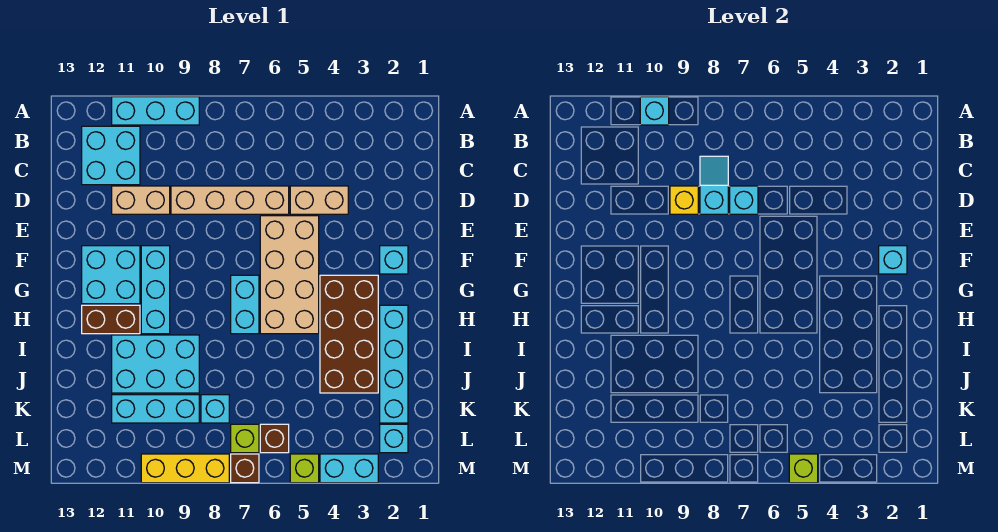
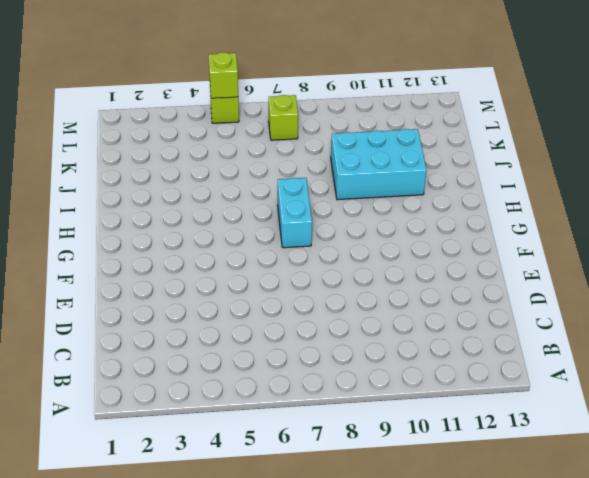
none -> cyan brick A9:A11 level 1
none -> cyan brick B11:C12 level 1
none -> tan brick D4:D5 level 1

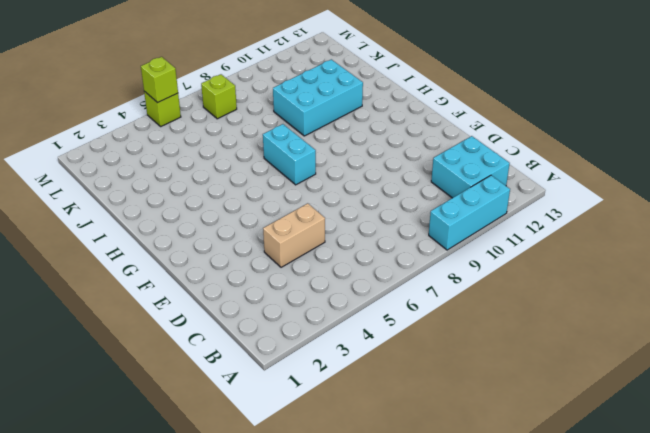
none -> tan brick D6:D9 level 1
none -> tan brick D10:D11 level 1
none -> tan brick E5:H6 level 1

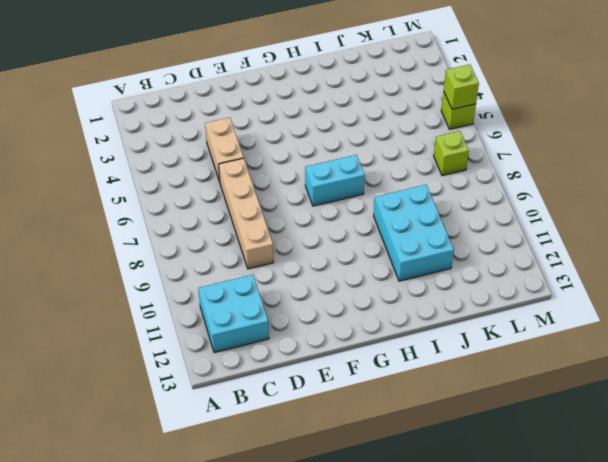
none -> cyan brick A9:A11 level 1
none -> tan brick D10:D11 level 1
none -> tan brick E5:H6 level 1

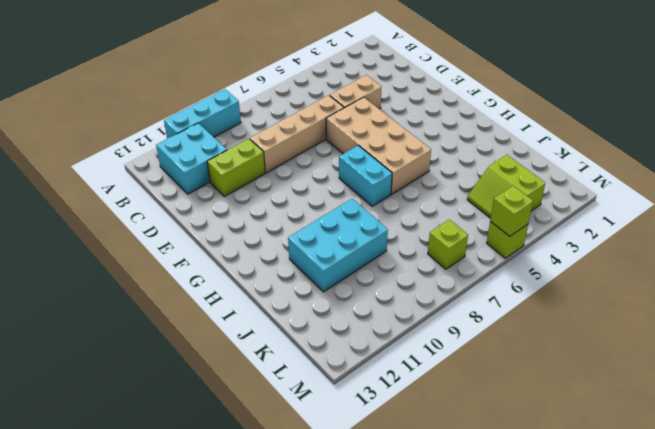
lime brick D10:D11 level 1 -> tan brick D10:D11 level 1
lime slope K3:L4 level 1 top 3 -> none
none -> cyan brick F2 level 1
none -> cyan brick F10:H10 level 1
none -> cyan brick F11:G12 level 1

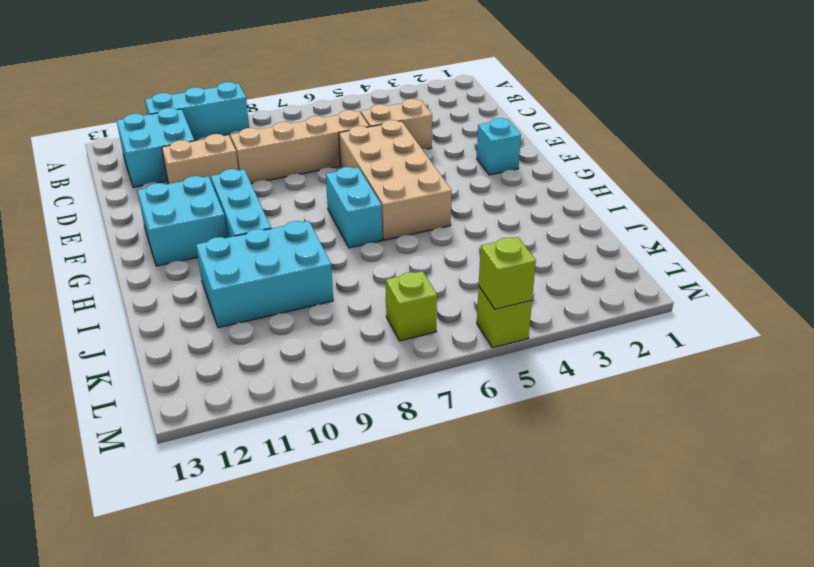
none -> brown brick G3:J4 level 1
none -> cyan brick H2:K2 level 1
none -> brown brick H11:H12 level 1

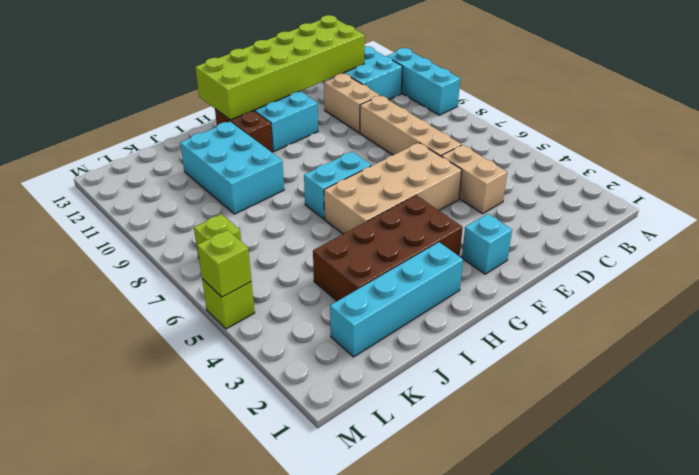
lime brick C12:H13 level 2 -> none
none -> cyan brick F10:H10 level 1
none -> cyan brick K8 level 1
none -> cyan brick K9:K11 level 1

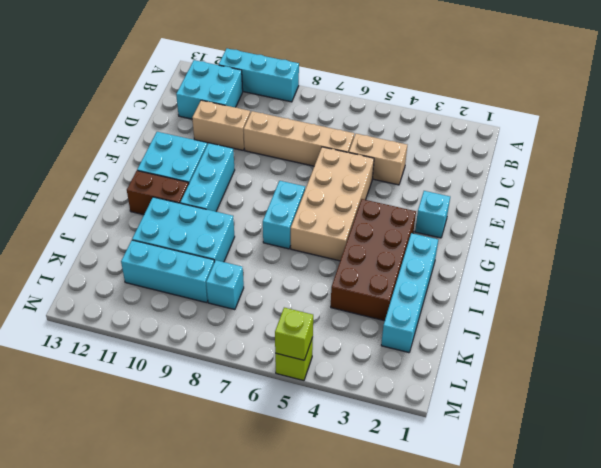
none -> cyan brick L2 level 1
none -> brown brick L6 level 1
none -> lime brick L7 level 1

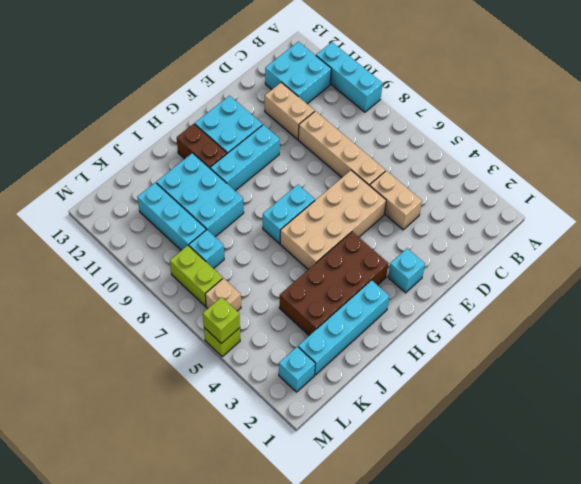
tan brick L6 level 1 -> brown brick L6 level 1
lime brick L7:L8 level 1 -> lime brick L7 level 1
none -> cyan brick M3:M4 level 1
none -> brown brick M7 level 1
none -> yellow brick M8:M10 level 1

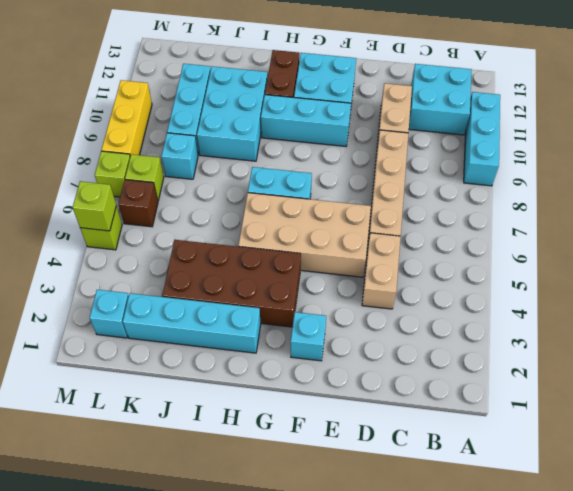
lime brick M7 level 1 -> brown brick M7 level 1
none -> cyan brick M3:M4 level 1
none -> cyan brick A10 level 2
none -> cyan slope C8:D8 level 2 top D

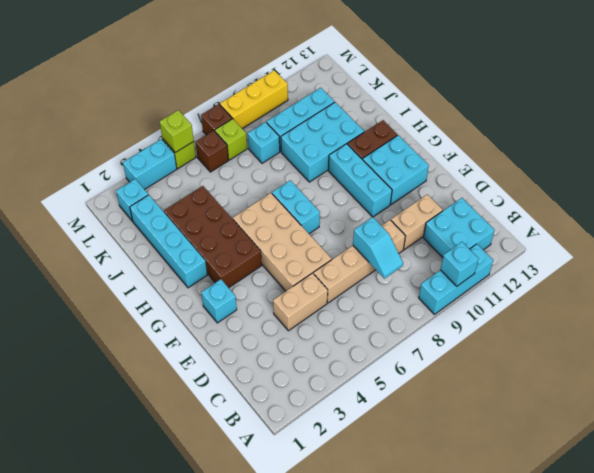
none -> cyan brick D7 level 2
none -> yellow brick D9 level 2
none -> cyan brick F2 level 2

